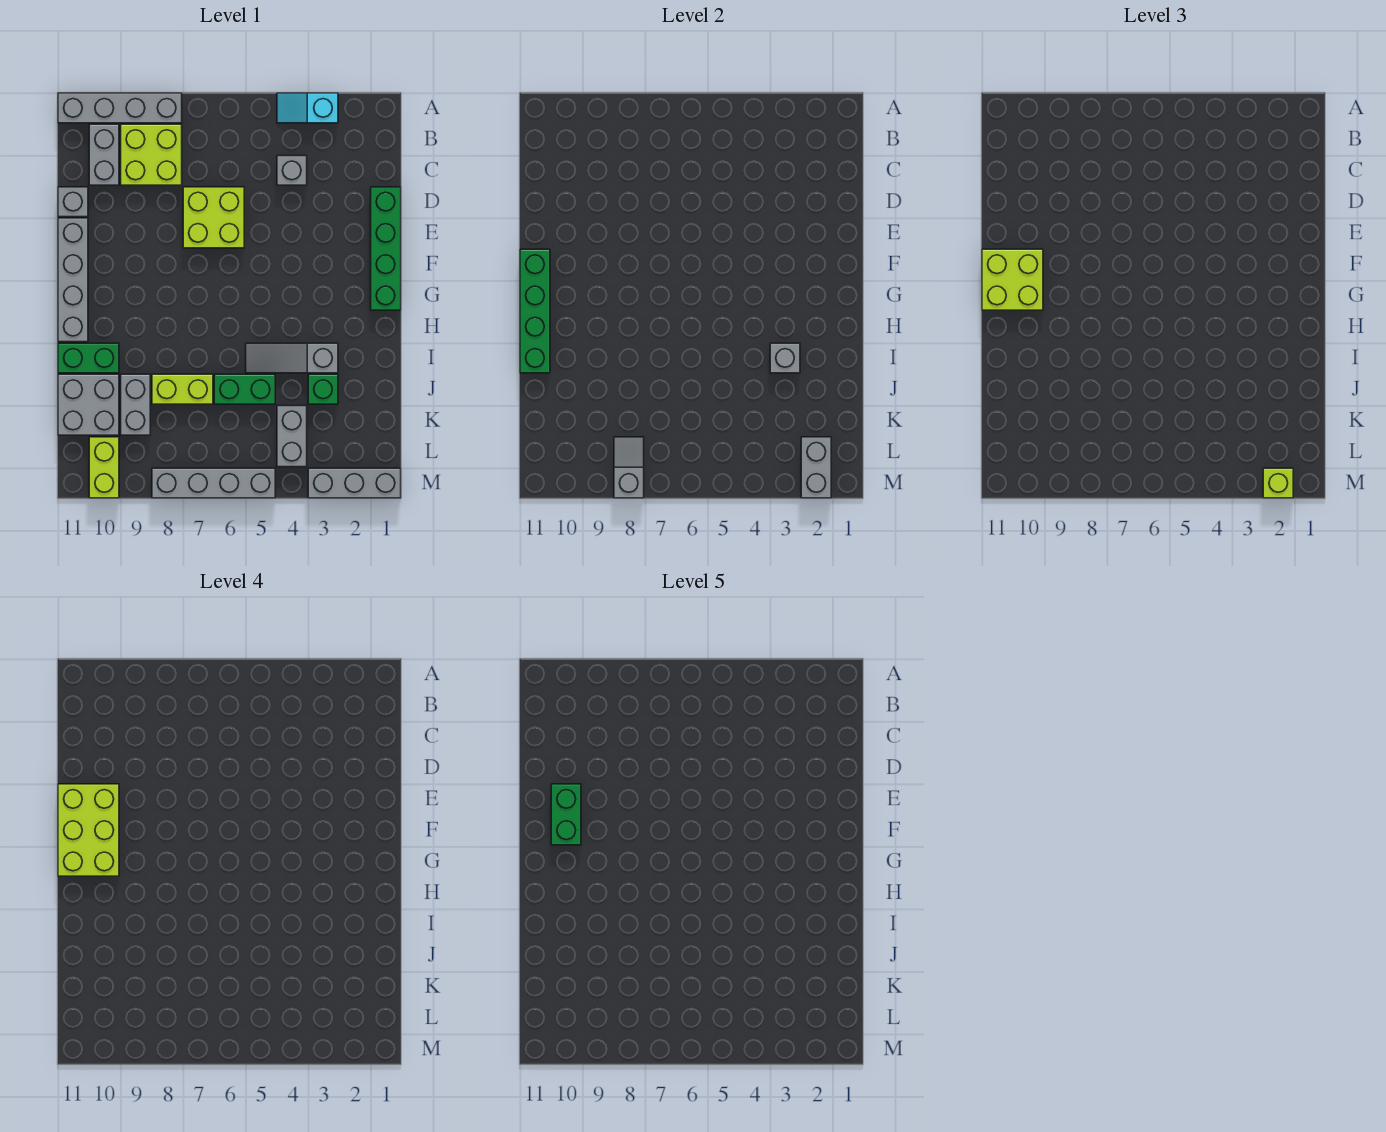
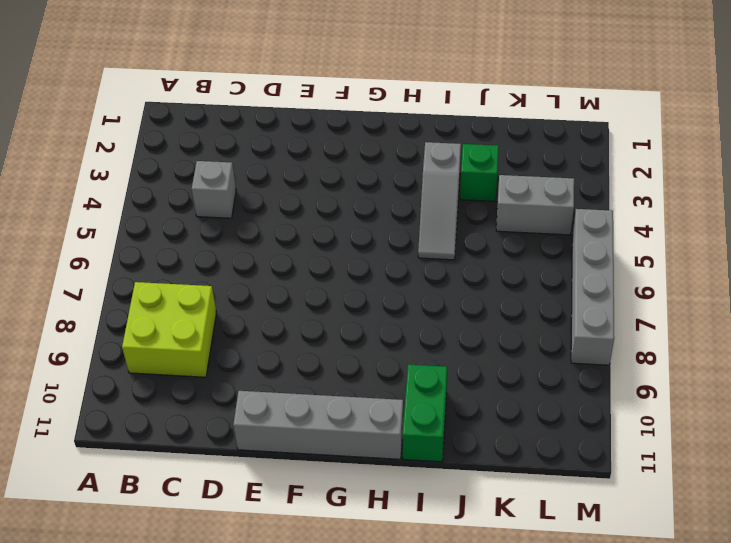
none -> cyan slope A3:A4 level 1 top 3
none -> grey brick A8:A11 level 1
none -> grey brick B10:C10 level 1

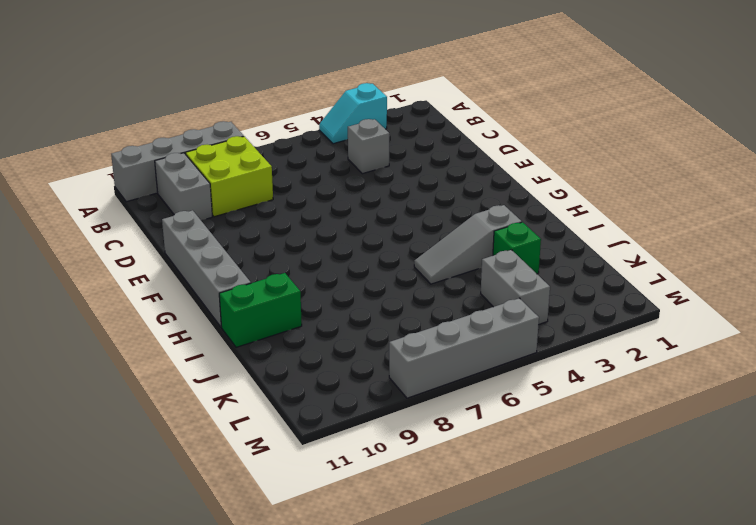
none -> green brick D1:G1 level 1
none -> lime brick D6:E7 level 1
none -> grey brick D11 level 1

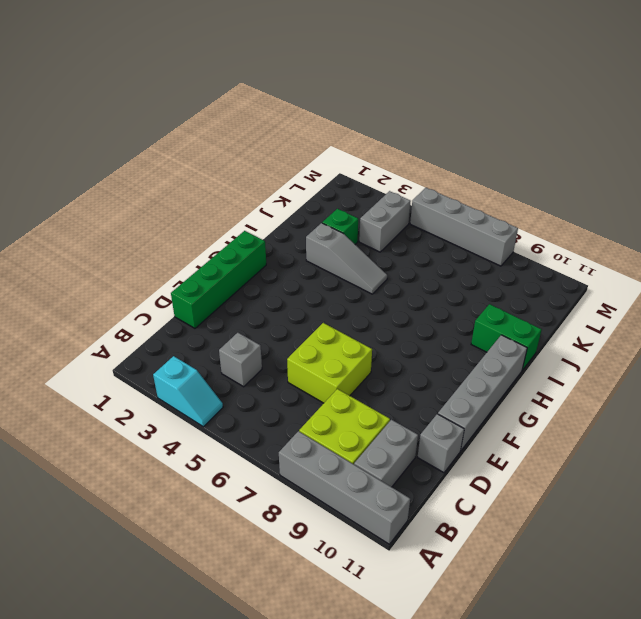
none -> green brick J5:J6 level 1
none -> lime brick J7:J8 level 1
none -> grey brick J9:K9 level 1

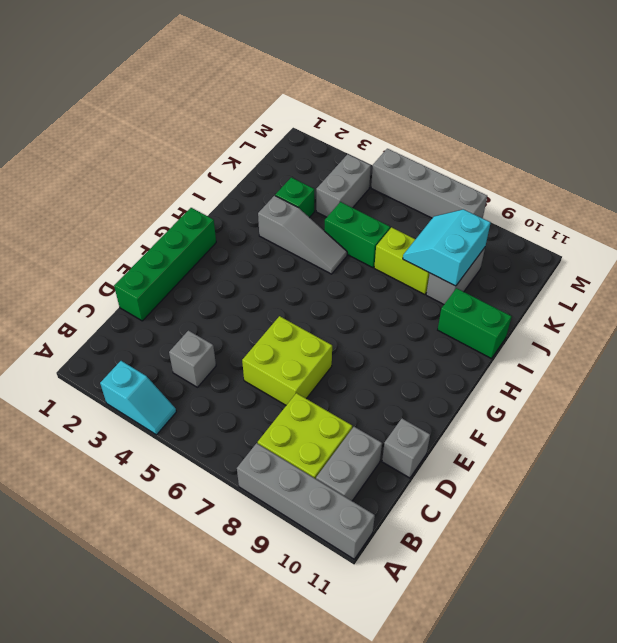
cyan slope J8:K9 level 2 top 9 -> none
none -> grey brick E11:H11 level 1
none -> grey brick J10:K11 level 1
none -> lime brick L10:M10 level 1

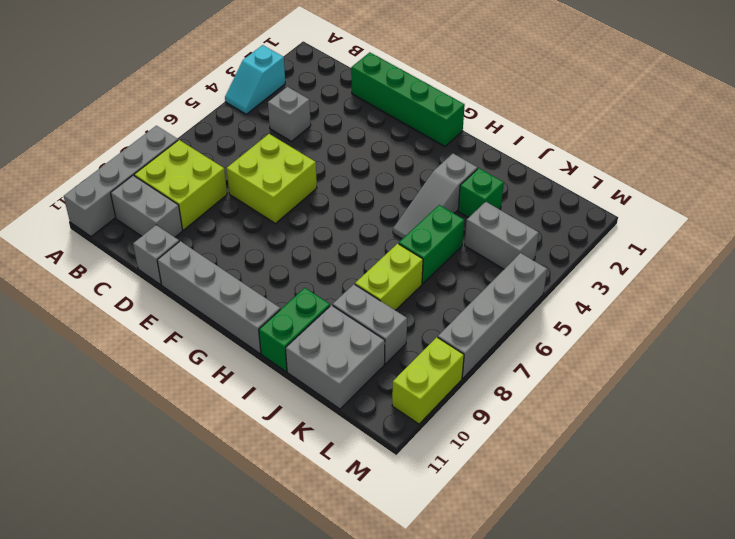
lime brick M9:M10 level 1 -> lime brick L10:M10 level 1
none -> grey brick M1:M3 level 1
none -> green brick F11:I11 level 2
none -> grey brick I3 level 2

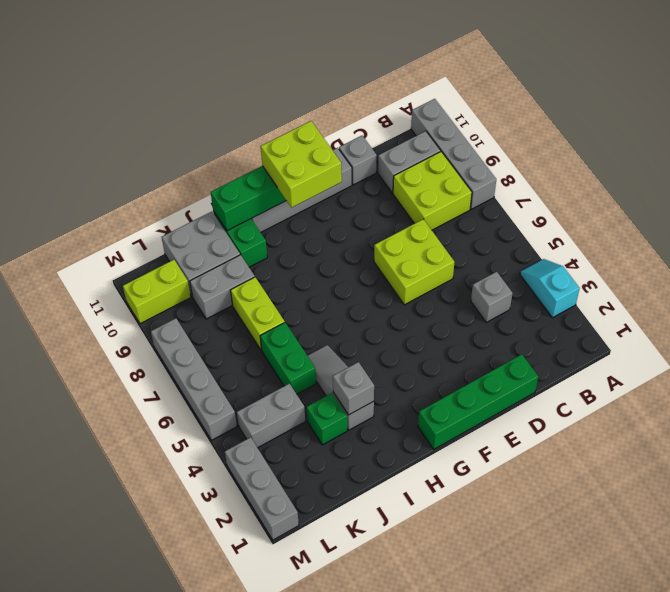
none -> grey brick L2:M2 level 2
none -> grey slope L8:M8 level 2 top M
none -> lime brick M2 level 3

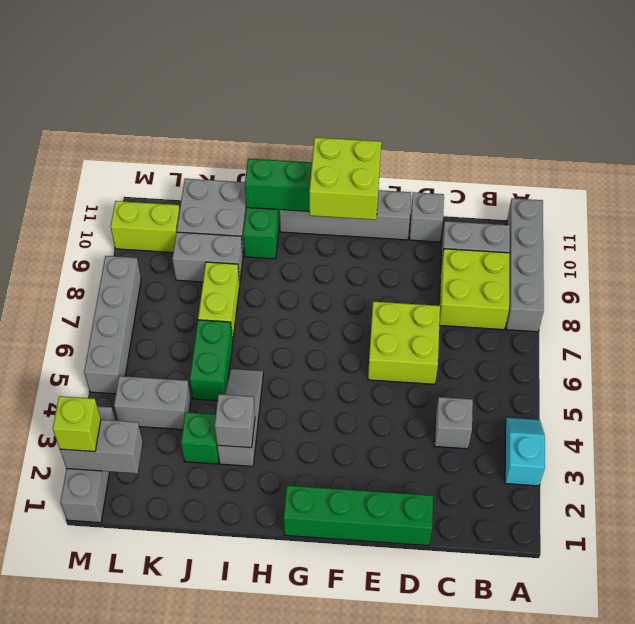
none -> grey slope L8:M8 level 2 top M
none -> lime brick E10:G11 level 4
none -> green brick E10:F10 level 5

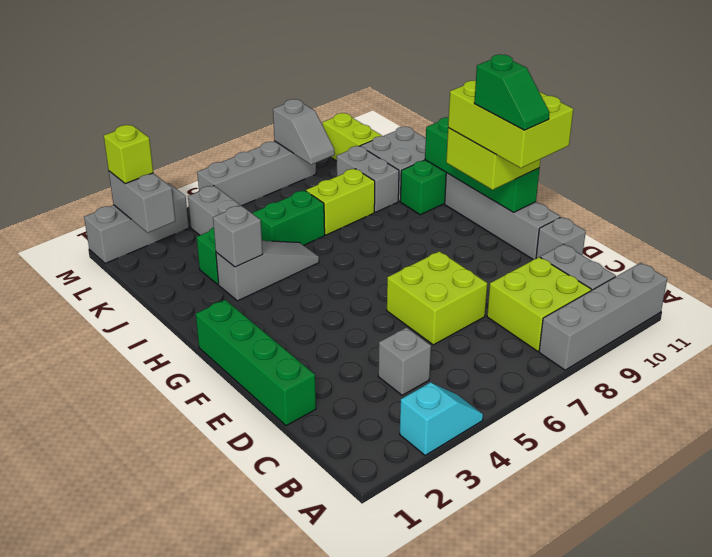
green slope E10:F10 level 5 top F -> green brick E10:F10 level 5

